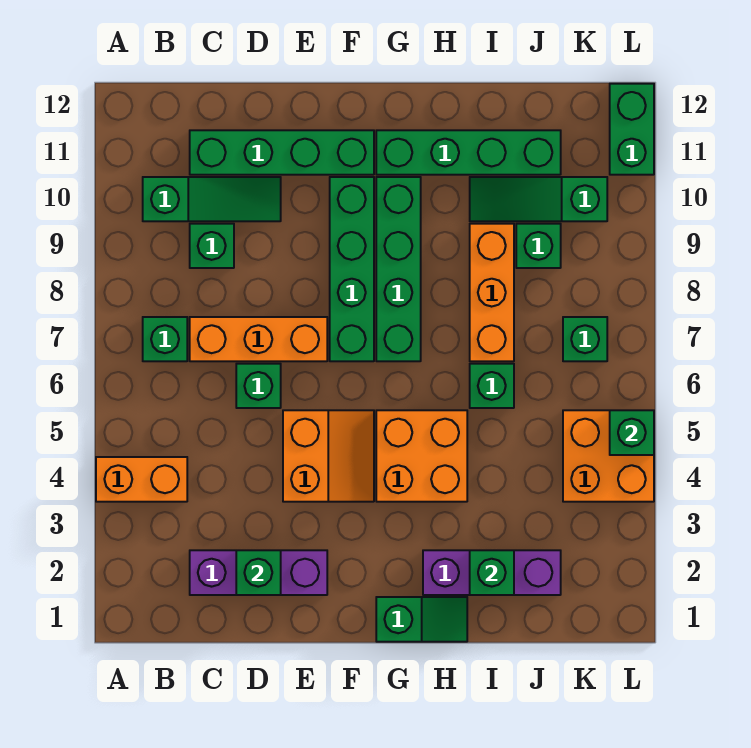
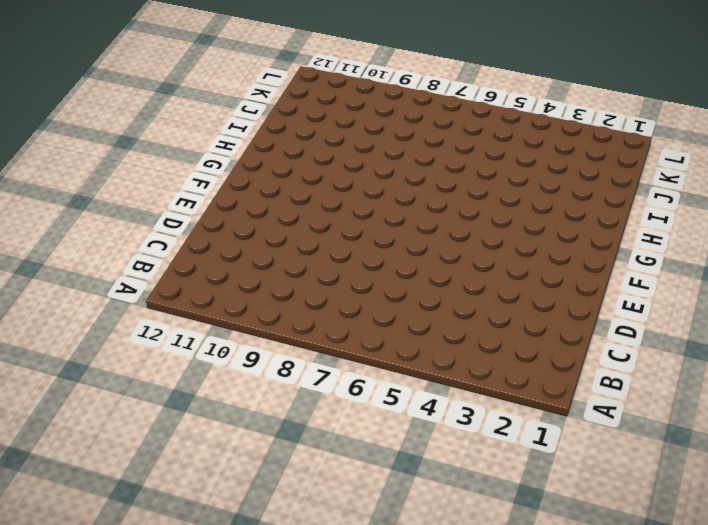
none -> orange brick A4:B4 level 1
none -> green brick B7 level 1
none -> green slope B10:D10 level 1 top B

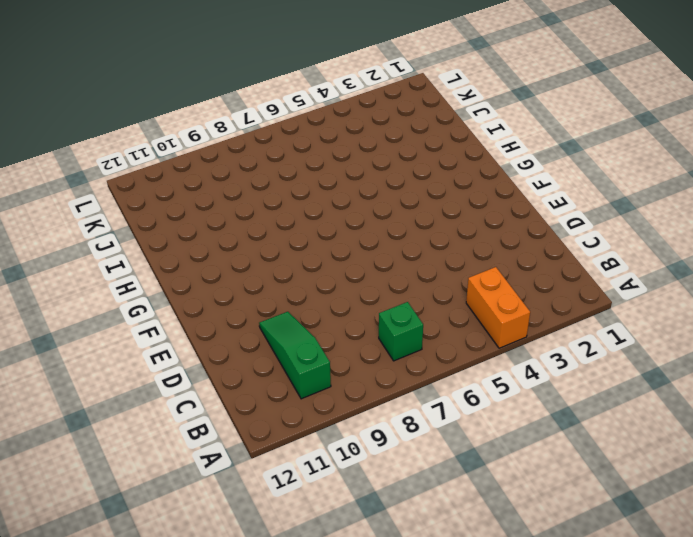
none -> purple brick C2:E2 level 1
none -> orange brick C7:E7 level 1
none -> green brick C9 level 1

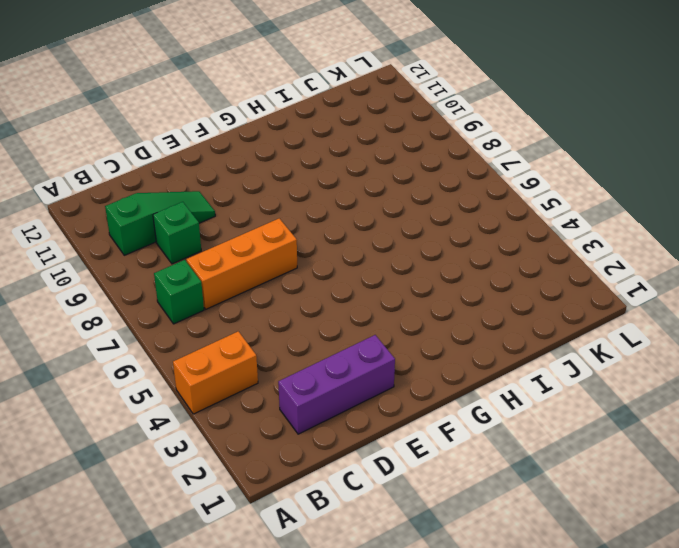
none -> green brick C11:F11 level 1
none -> green brick D6 level 1
none -> orange slope E4:F5 level 1 top E

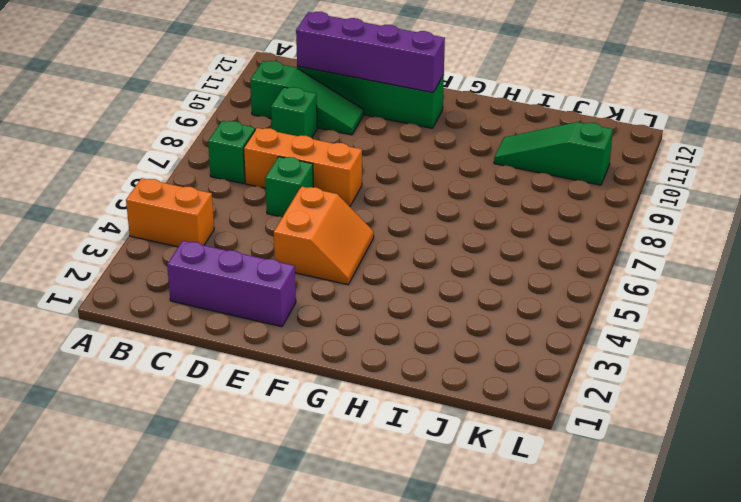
purple brick C11:F11 level 2 -> none
none -> green brick F7:F10 level 1
none -> green slope G1:H1 level 1 top G
none -> orange brick G4:H5 level 1

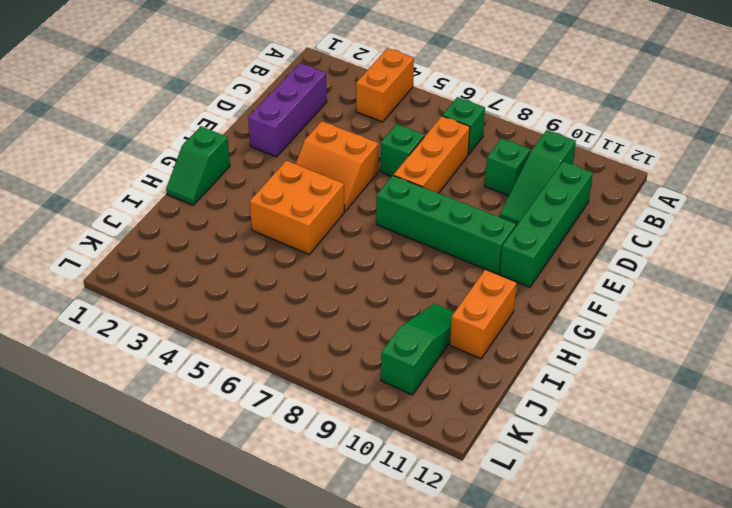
orange brick H11:I11 level 1 -> green brick G11:J11 level 1
none -> green brick G7:G10 level 1
none -> purple brick H2:J2 level 1
none -> green brick I6 level 1

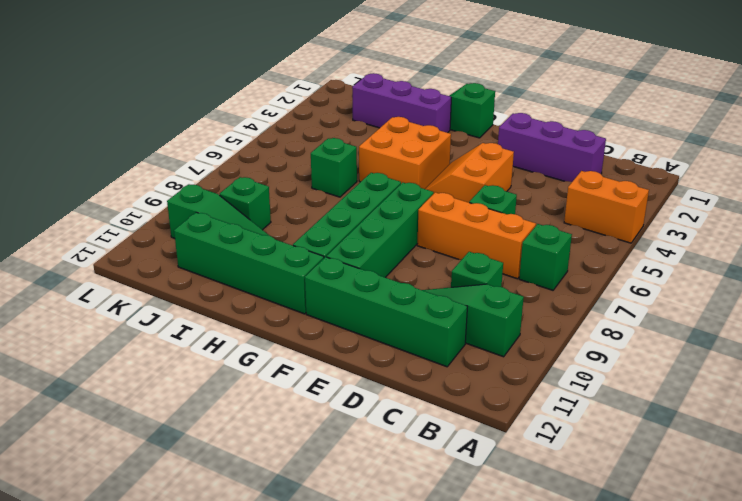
none -> orange brick I7:I9 level 1
none -> orange brick K4:L5 level 1
none -> green brick K7 level 1

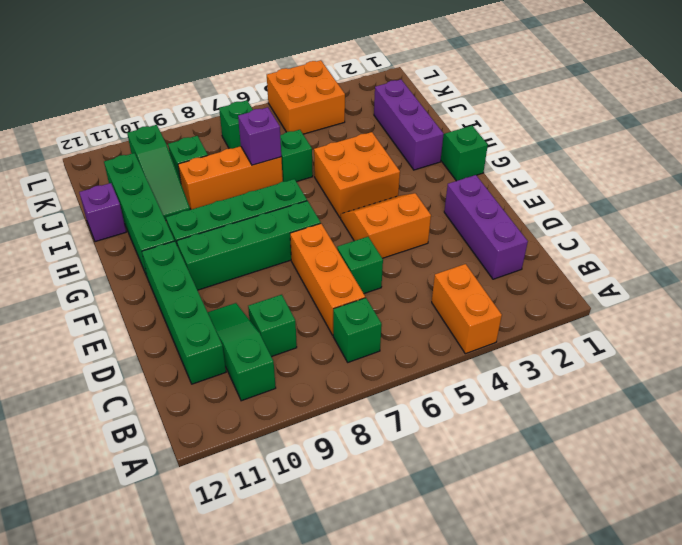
purple brick I7 level 2 -> none
purple brick I12 level 1 -> none
none -> green brick L11:L12 level 1
none -> green brick D2 level 2
none -> green brick I2 level 2

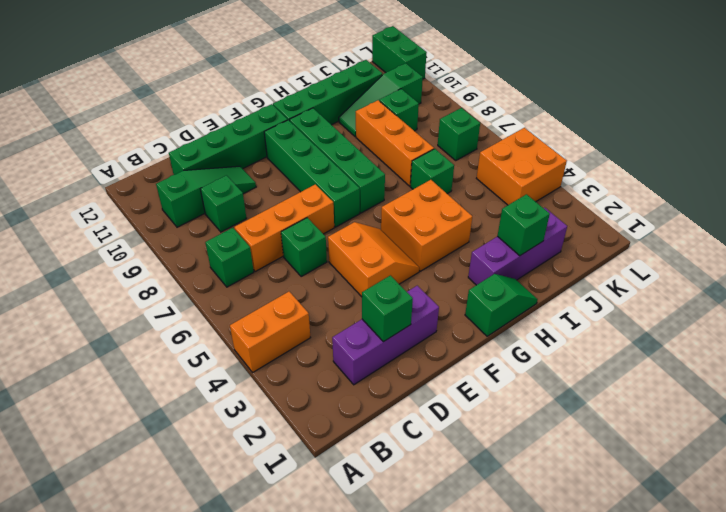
none -> green brick L5 level 2

